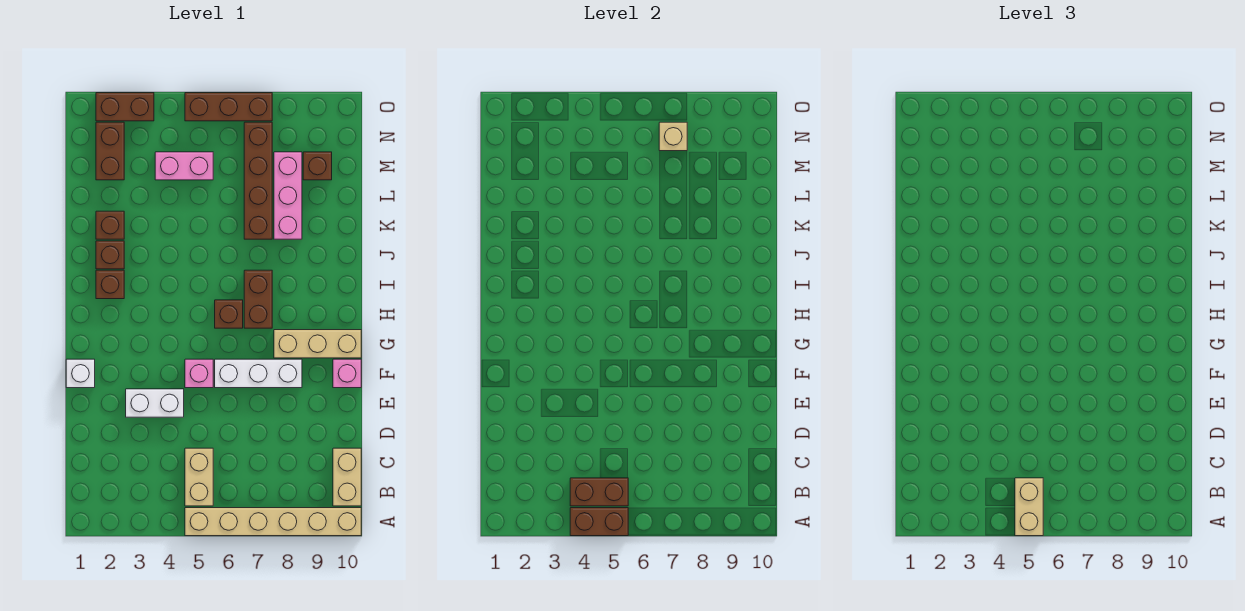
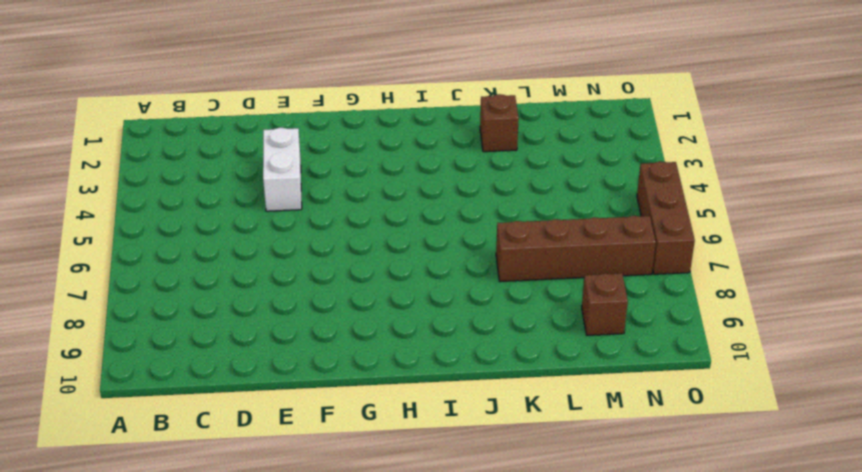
none -> tan brick A5:A10 level 1
none -> tan brick B5:C5 level 1
none -> tan brick B10:C10 level 1

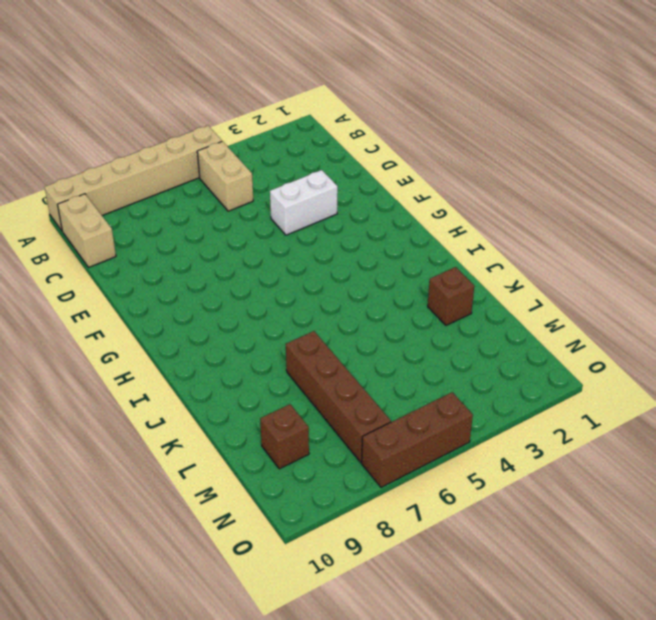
none -> white brick F1 level 1
none -> pink brick F5 level 1
none -> white brick F6:F8 level 1

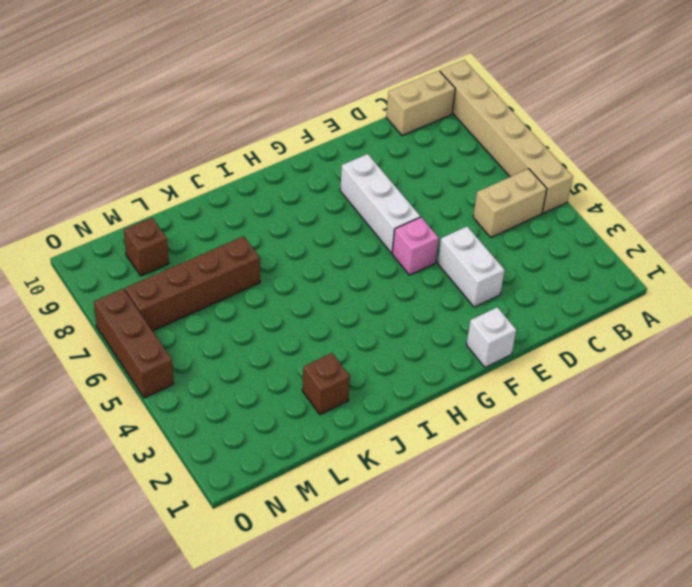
none -> pink brick F10 level 1
none -> tan brick G8:G10 level 1
none -> brown brick H6 level 1

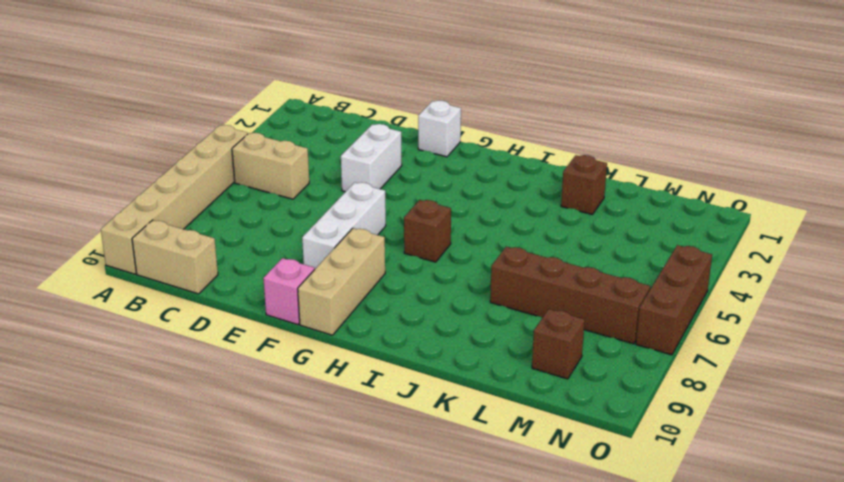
none -> pink brick F5 level 1
none -> brown brick H7:I7 level 1
none -> brown brick I2 level 1

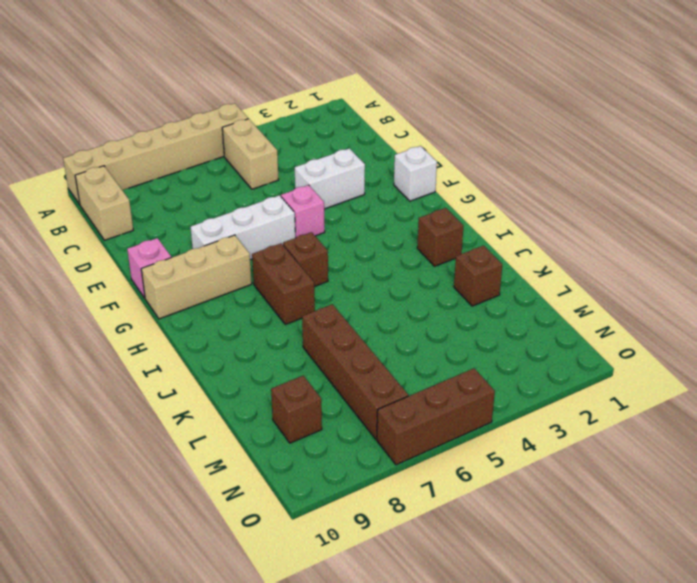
none -> brown brick J2 level 1
none -> pink brick K8:M8 level 1
none -> brown brick M2:N2 level 1

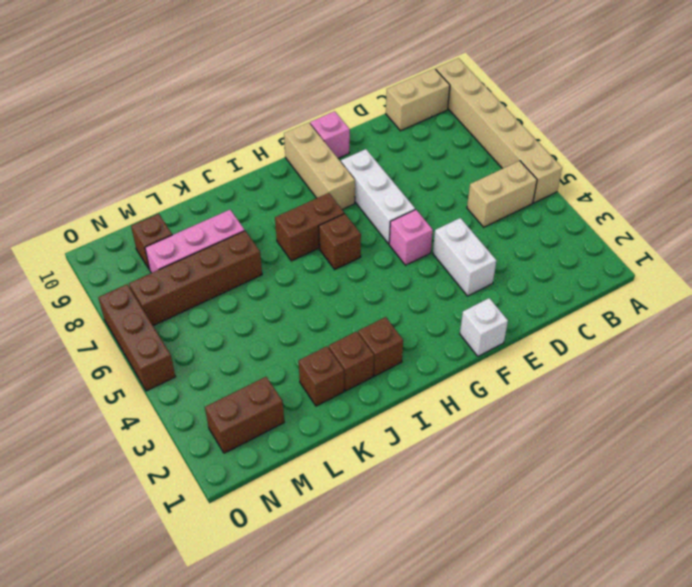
none -> pink brick M4:M5 level 1
none -> brown brick O2:O3 level 1
none -> brown brick A4:A5 level 2

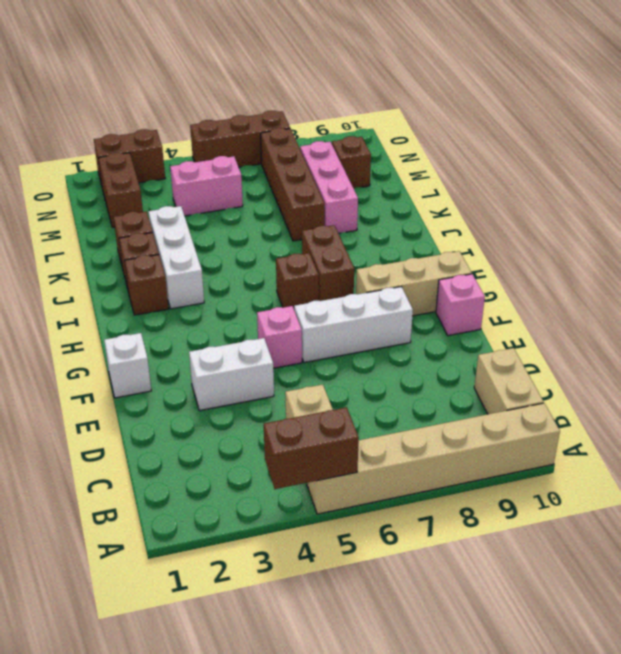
white brick I3:K3 level 1 -> none
none -> brown brick B4:B5 level 2
none -> tan brick N7 level 2
none -> tan brick A5:B5 level 3

